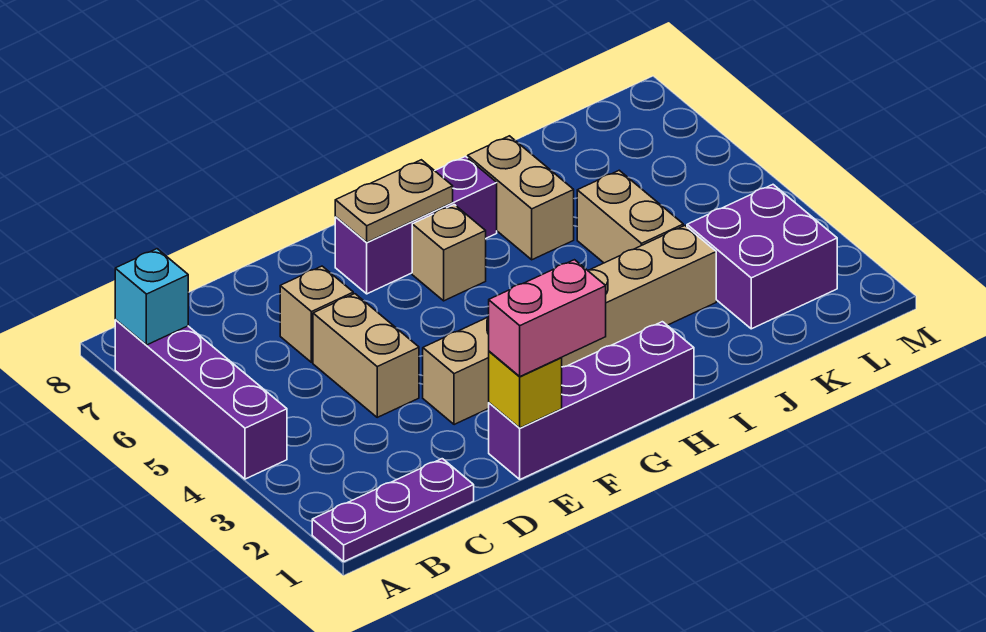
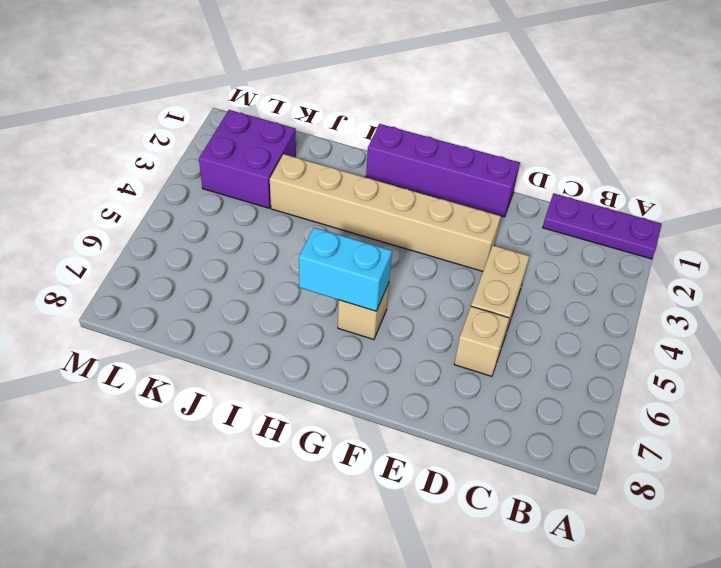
cyan brick G6:H6 level 2 -> none
none -> purple brick A4:A7 level 1
none -> purple brick F7:H7 level 1
none -> tan brick I6:I7 level 1

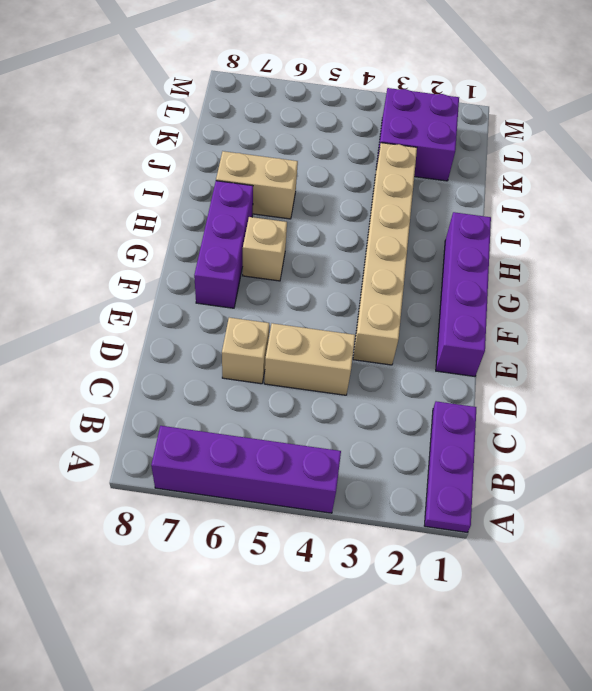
none -> tan brick J4:J5 level 1
none -> cyan brick A7 level 2
none -> yellow brick E1 level 2

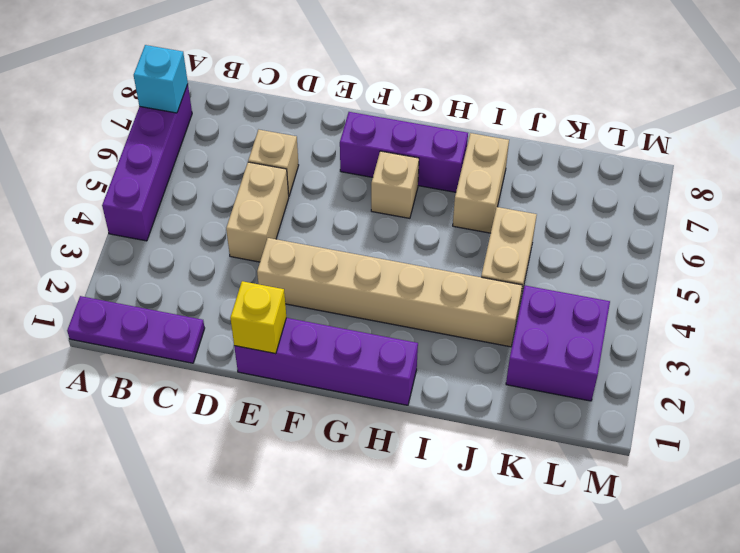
none -> tan plate F7:G7 level 2
none -> pink brick E1:F1 level 3

